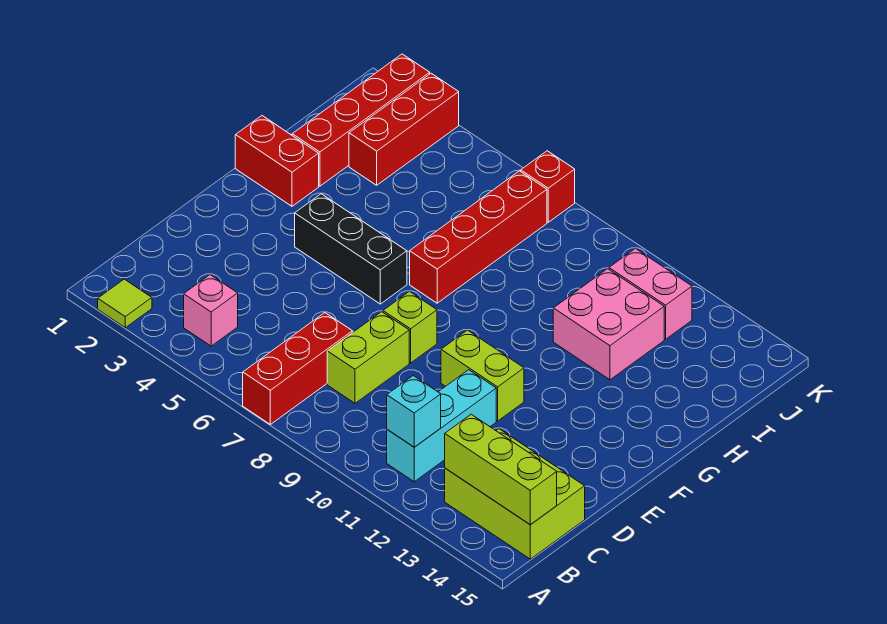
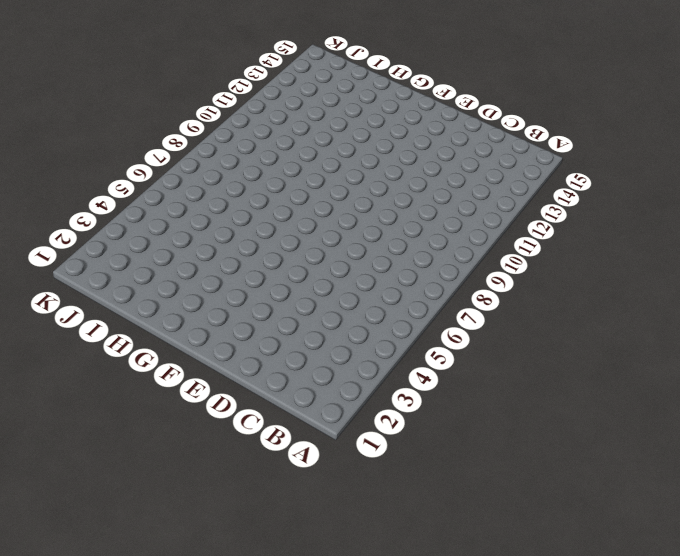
none -> lime tile A2 level 1
none -> red brick A7:C7 level 1
none -> pink brick B4 level 1

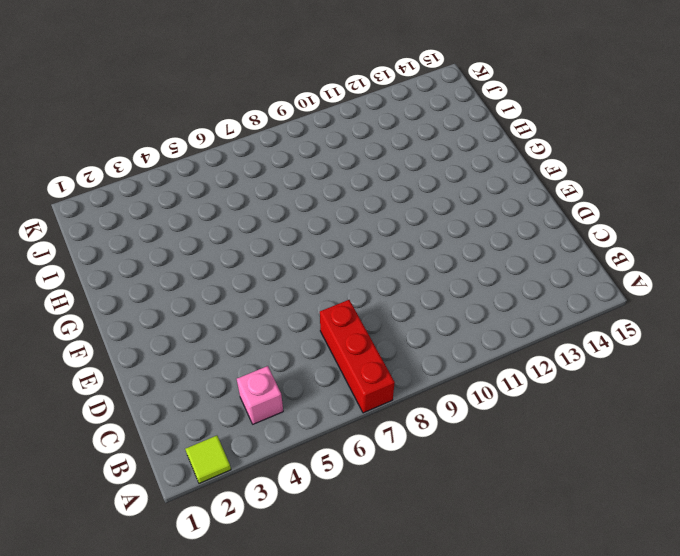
none -> cyan brick B11:D11 level 1
none -> lime brick B13:C15 level 1
none -> lime brick C8:D8 level 1

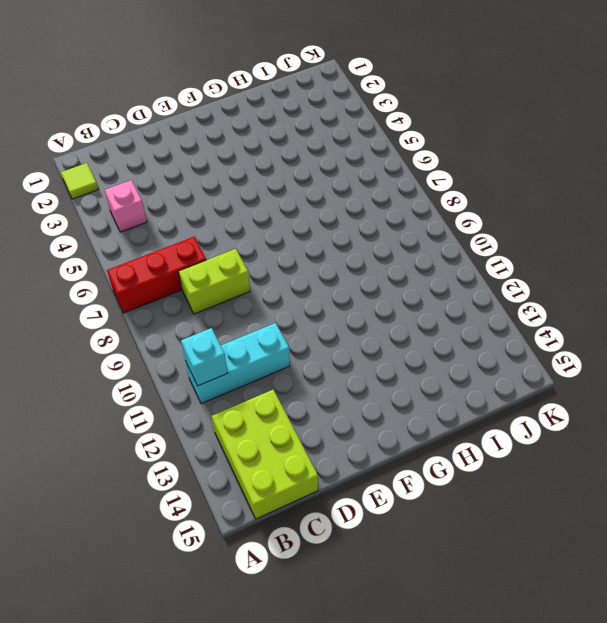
none -> lime brick E8 level 1
none -> lime brick E10:E11 level 1
none -> black brick F4:F6 level 1

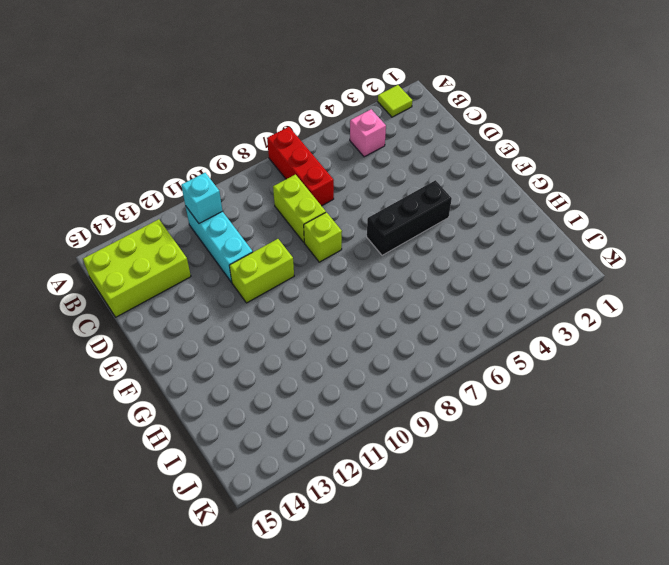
none -> red brick G1:G2 level 1
none -> red brick G7:J7 level 1
none -> red brick H2:K2 level 1

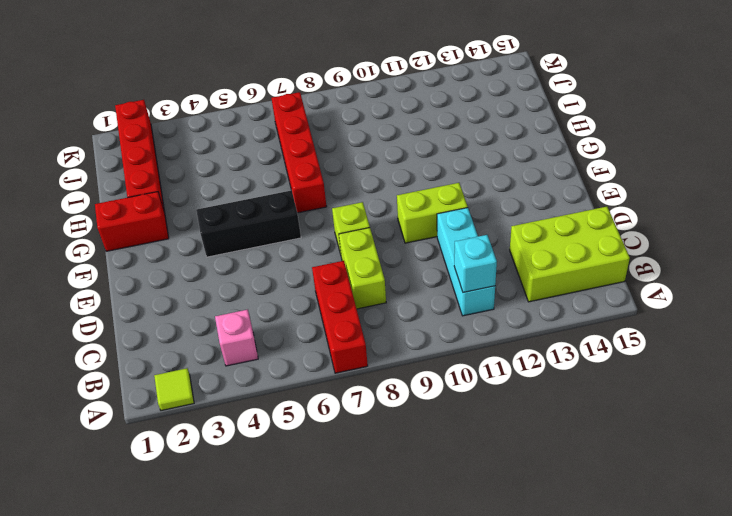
none -> pink brick H11:I12 level 1
none -> red brick I3:K3 level 1
none -> pink brick J11:J12 level 1

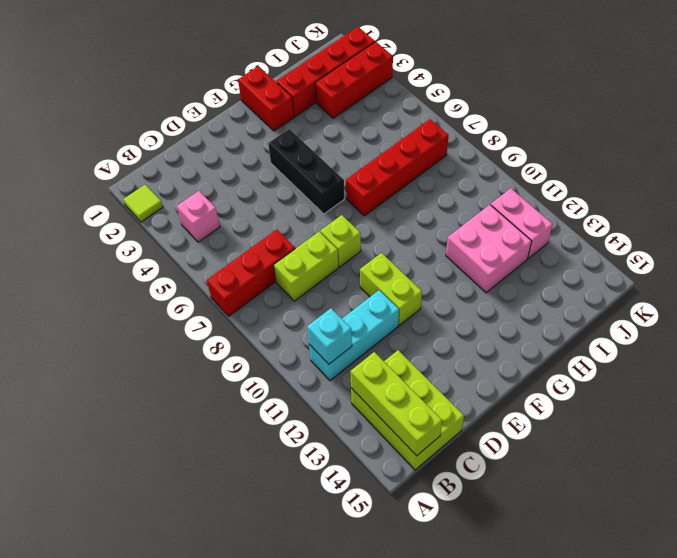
none -> red brick K7 level 1

